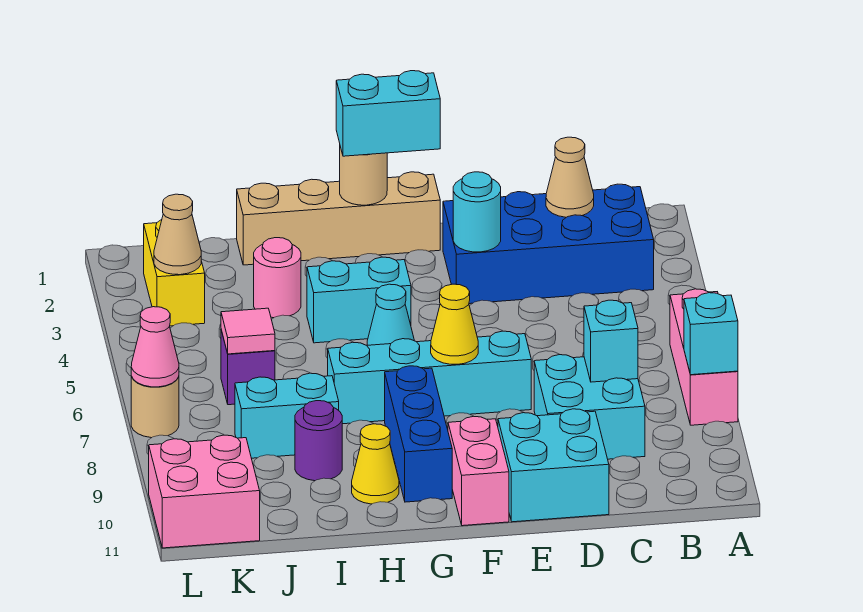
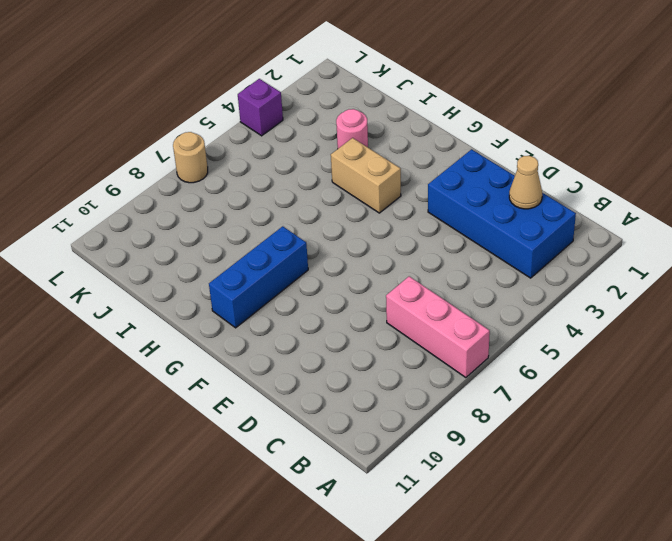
pink brick A7:C7 level 1 -> pink brick A6:A8 level 1
tan brick G4:H4 level 1 -> cyan brick G4:H4 level 1
purple brick L4 level 1 -> purple brick J6 level 1
none -> cyan brick C8:D9 level 1
none -> cyan brick D10:E11 level 1
none -> cyan brick E7:H7 level 1

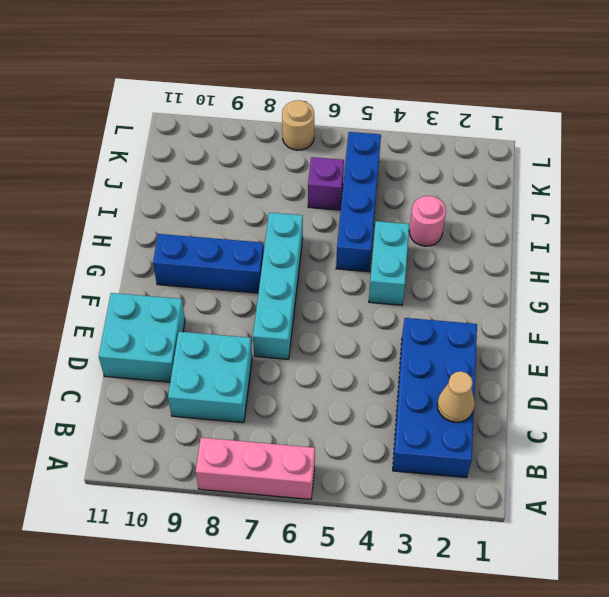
blue brick H5:K5 level 1 -> none
none -> tan brick F1:I1 level 1
none -> pink brick F10:F11 level 1
none -> cyan cone G5 level 1

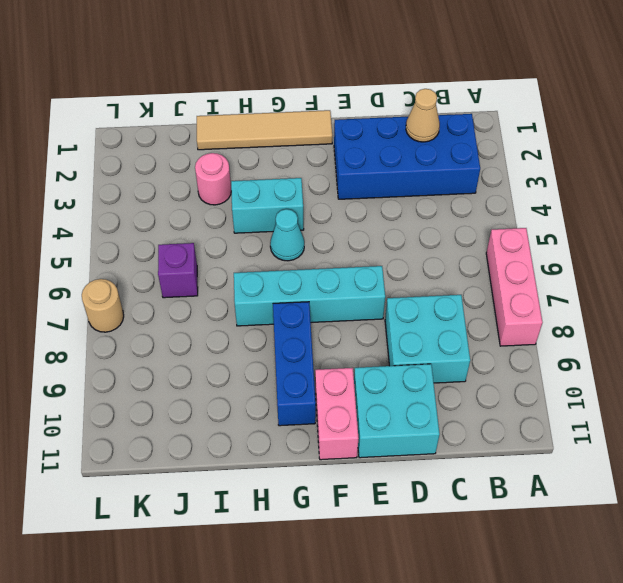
tan tile F1:I1 level 1 -> tan brick F1:I1 level 1
none -> yellow cone H10 level 1
none -> cyan brick I8:J8 level 1
none -> purple round brick I9 level 1

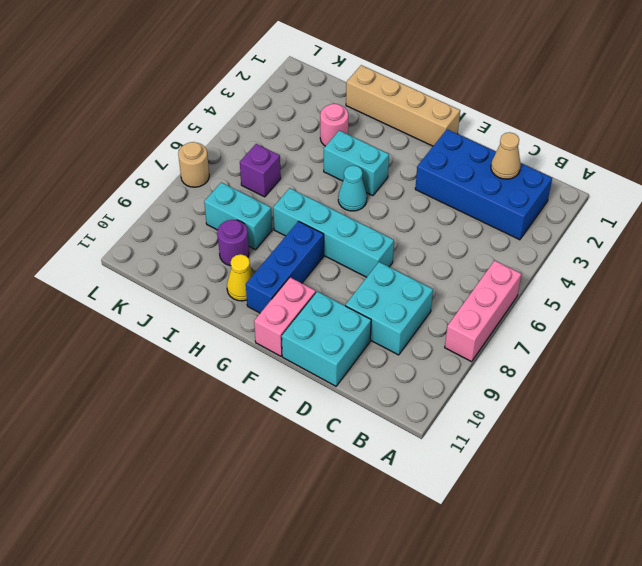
none -> yellow brick K2:K3 level 1
none -> pink brick K10:L11 level 1
none -> cyan brick A8 level 2

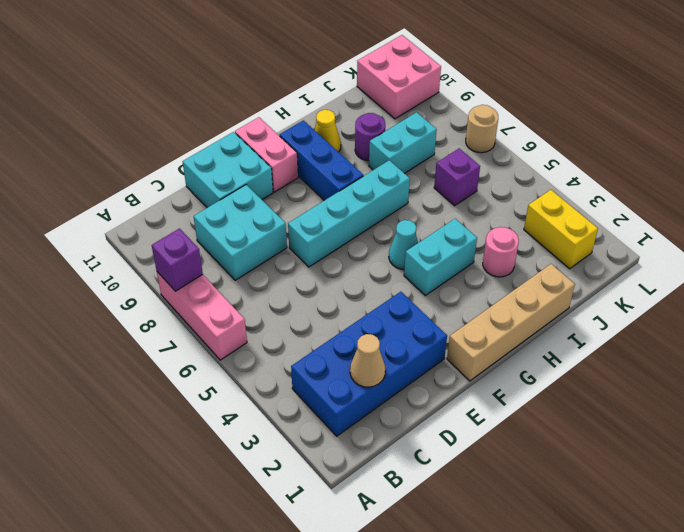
purple brick A8 level 2 -> cyan brick A8 level 2
none -> cyan brick C8 level 2
none -> cyan round brick E3 level 2
none -> yellow cone F7 level 2

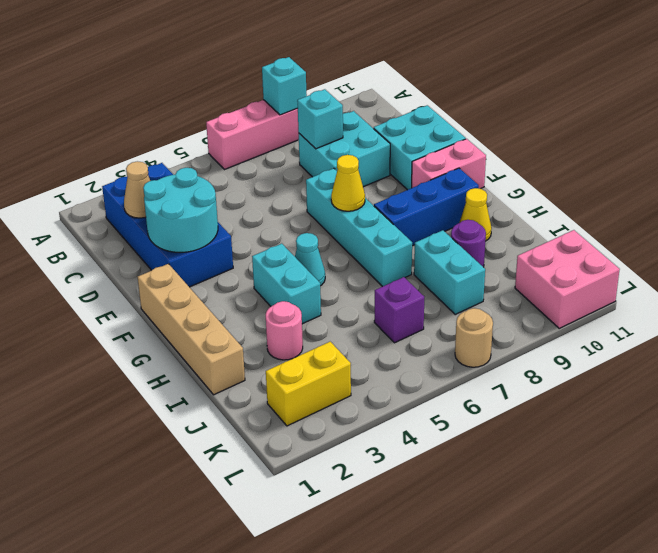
cyan round brick D2:E3 level 2 -> cyan round brick E3 level 2
none -> tan round brick G1 level 2
none -> pink tile J6 level 2
none -> tan cone K3 level 2

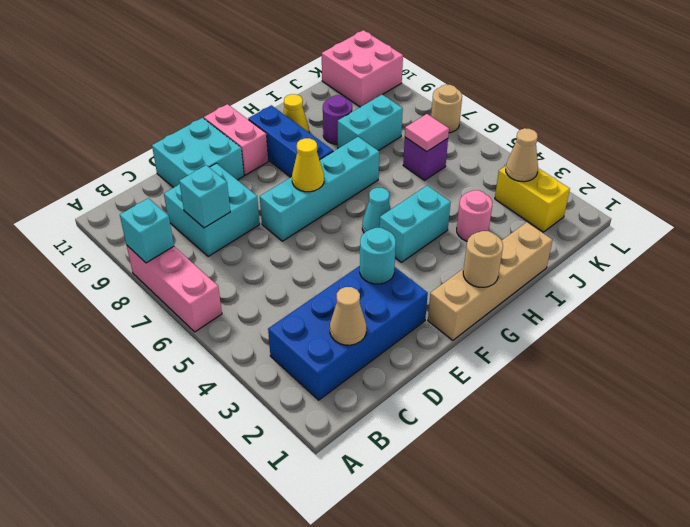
none -> pink cone L7 level 2
none -> cyan brick F1:G1 level 3

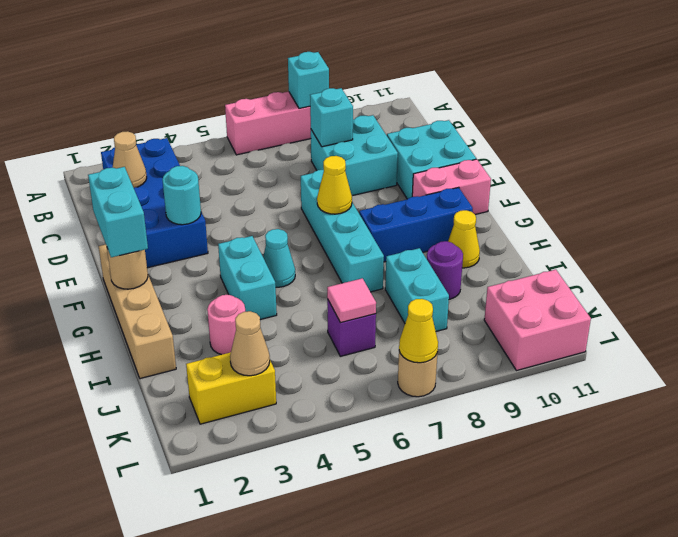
yellow cone L7 level 2 -> pink cone L7 level 2

